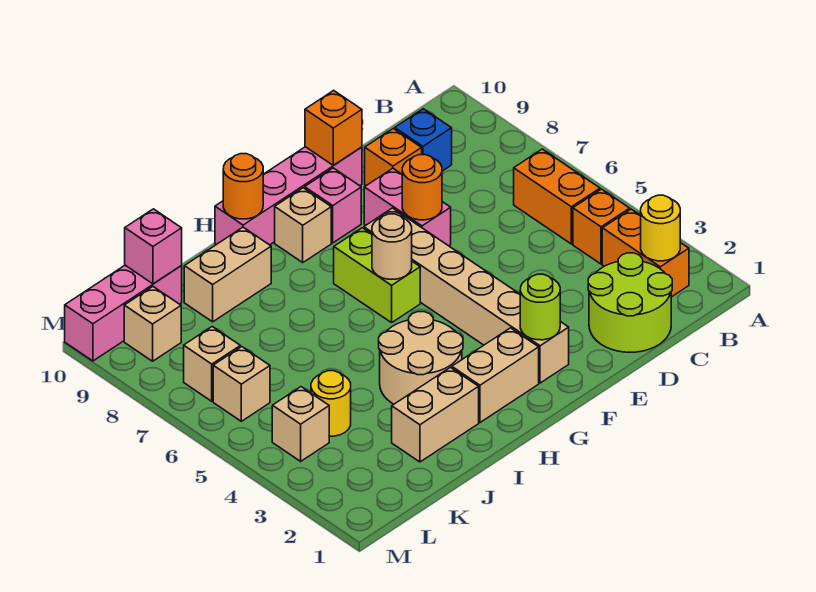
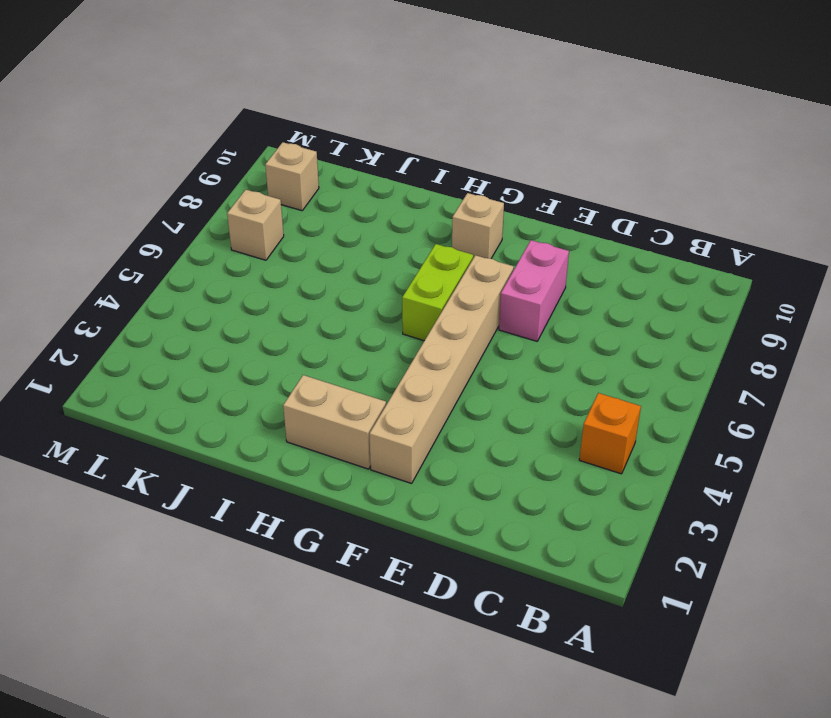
none -> orange brick B2:B3 level 1
none -> orange brick B5:B6 level 1
none -> lime round brick C1:D2 level 1

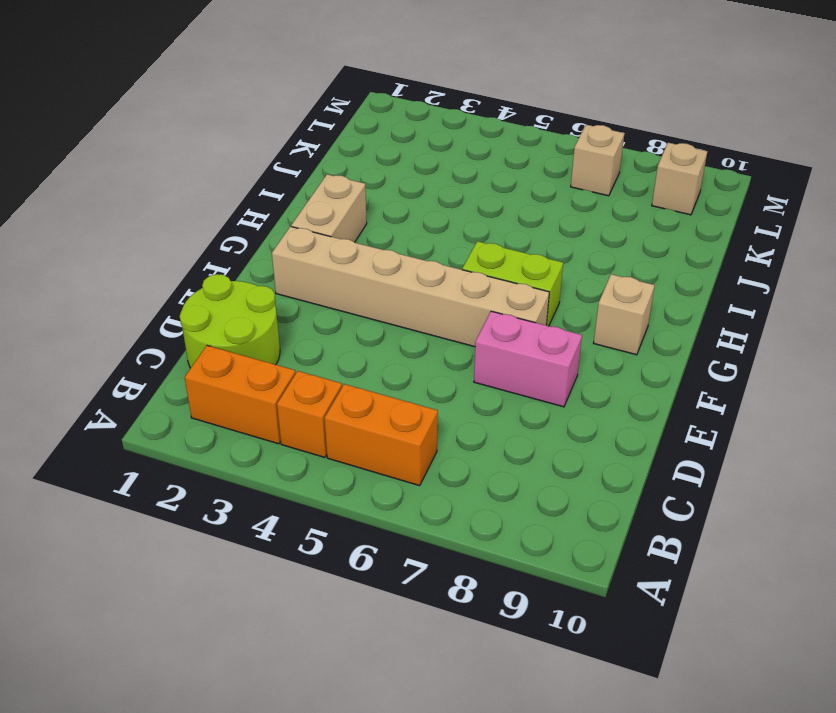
none -> blue brick C9 level 1
none -> orange brick D9 level 1
none -> pink brick E10:H10 level 1

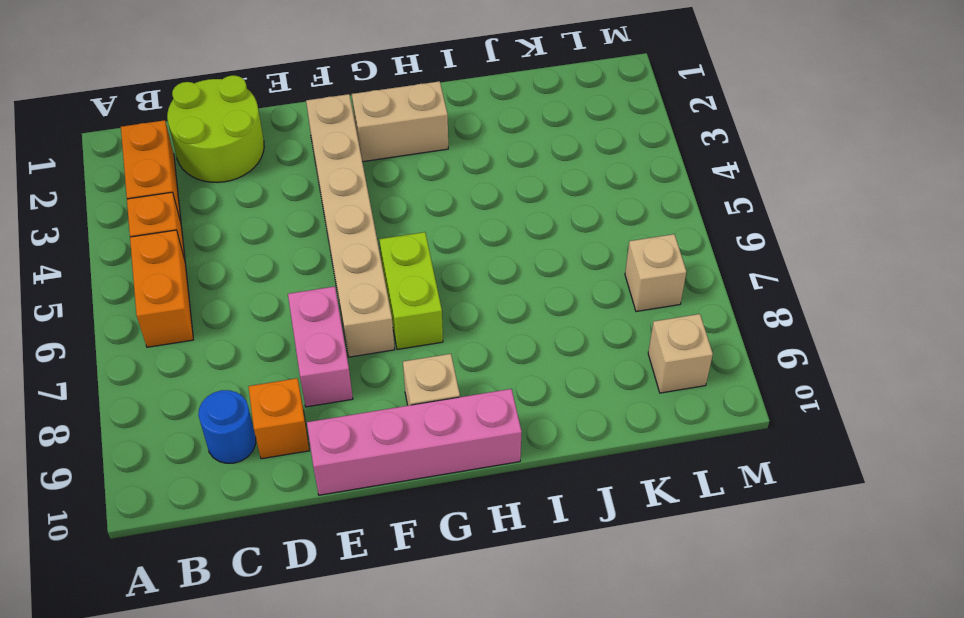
blue round brick C9 level 1 -> blue brick C9 level 1
none -> pink brick F9 level 1
none -> tan round brick H3:I4 level 1
none -> tan brick I2:J2 level 1

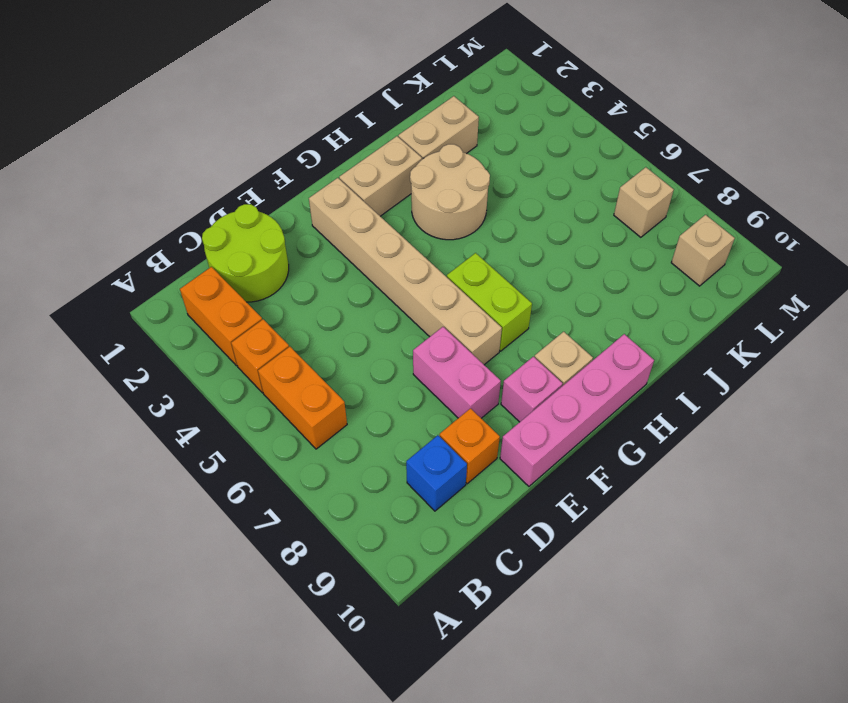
none -> tan brick I9:J9 level 1
none -> yellow round brick K4 level 1
none -> pink brick K10:M10 level 1

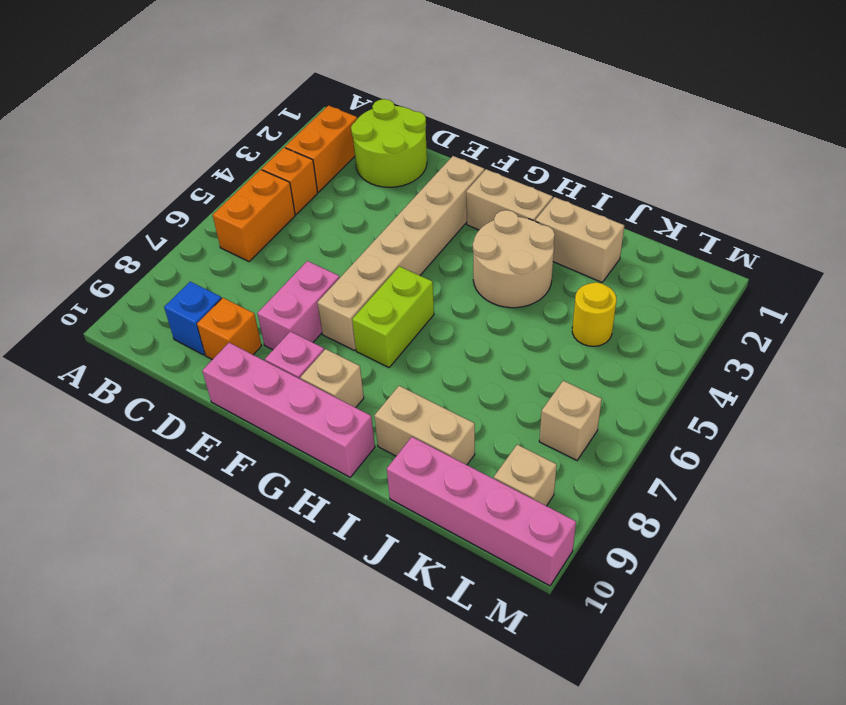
pink brick J10:M10 level 1 -> pink brick K10:M10 level 1
none -> tan brick L4 level 1
none -> tan brick L6 level 1
none -> yellow round brick B2 level 2

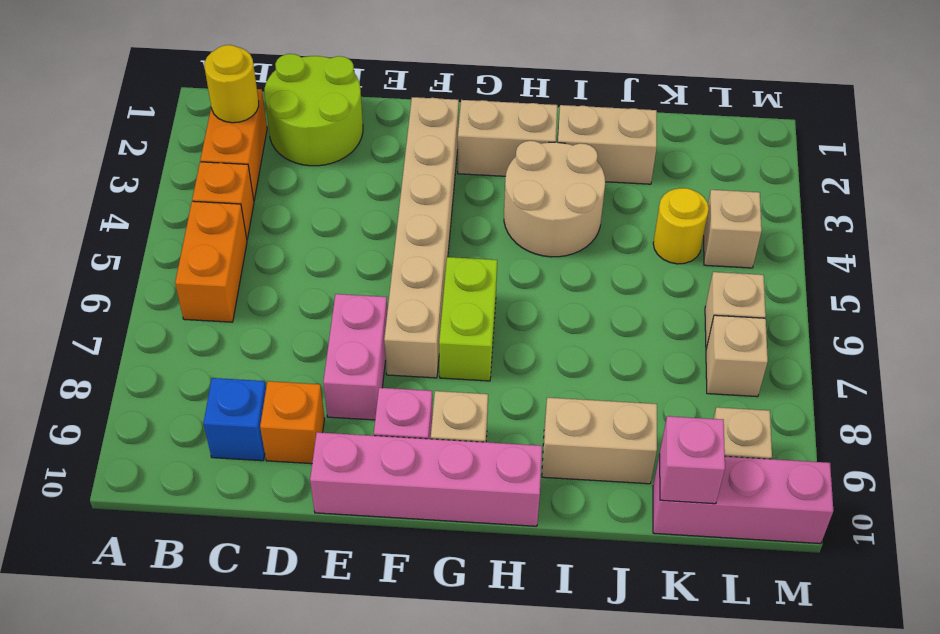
none -> orange round brick E7 level 2
none -> orange brick E10 level 2
none -> lime round brick F2 level 2

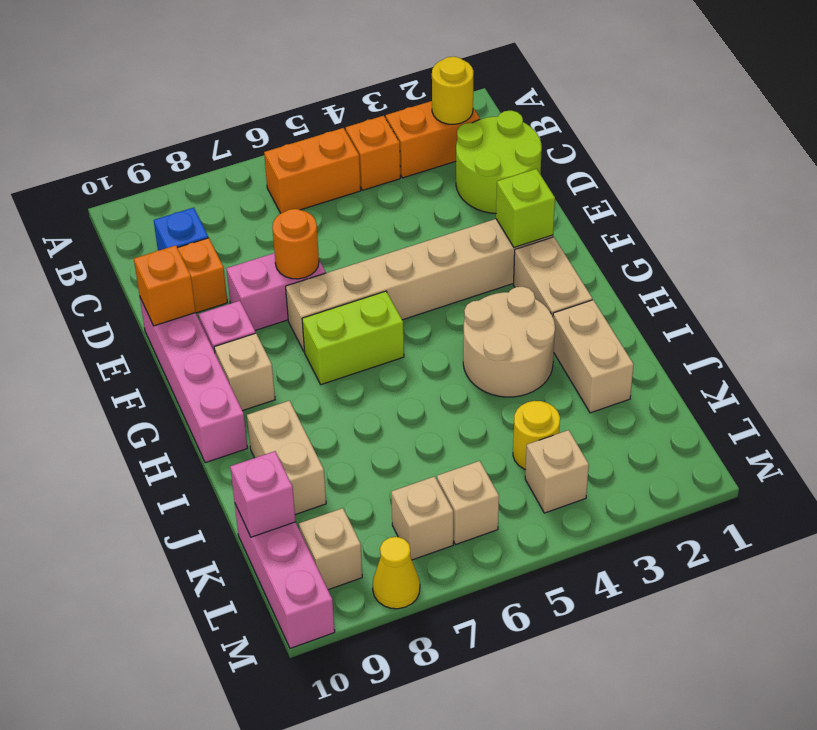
lime brick F2 level 2 -> lime round brick F2 level 2
yellow cone M8 level 1 -> none
none -> tan round brick G6 level 2
none -> orange round brick H10 level 2

